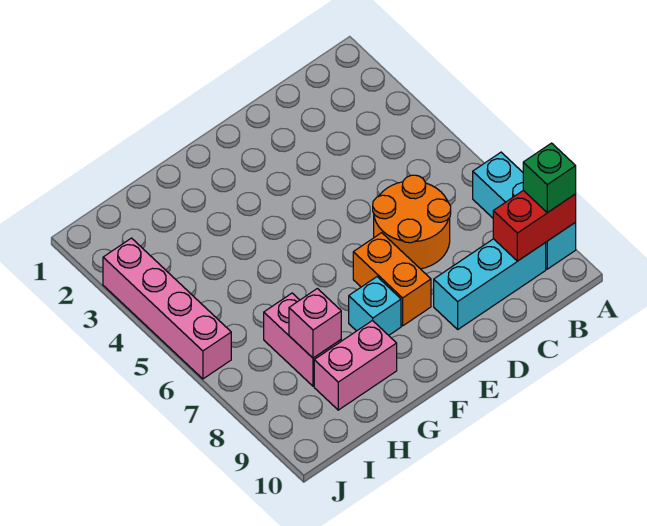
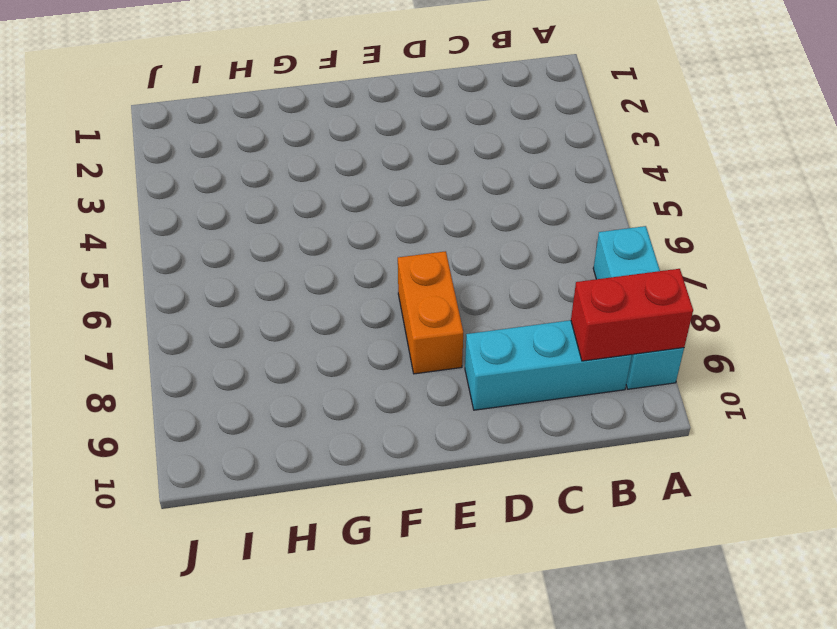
none -> orange round brick C6:D7 level 1
none -> cyan brick F8 level 1

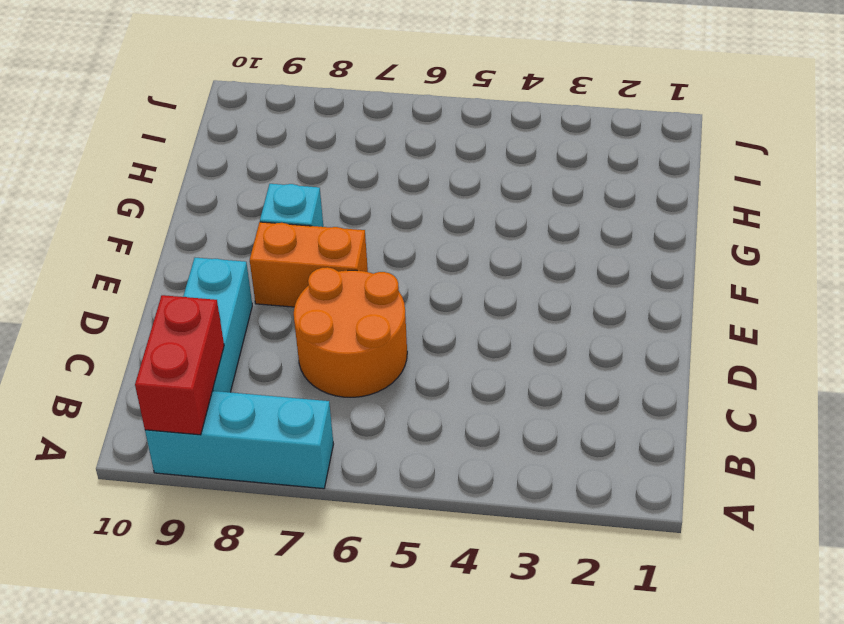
none -> pink brick G9:H9 level 1
none -> pink brick H7:H8 level 1

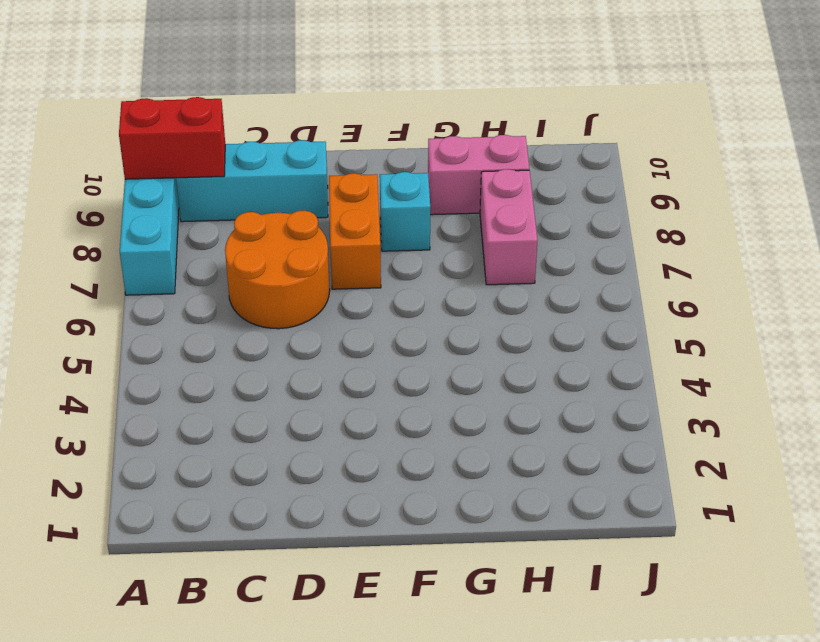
none -> pink brick J3:J6 level 1
none -> pink brick H8 level 2

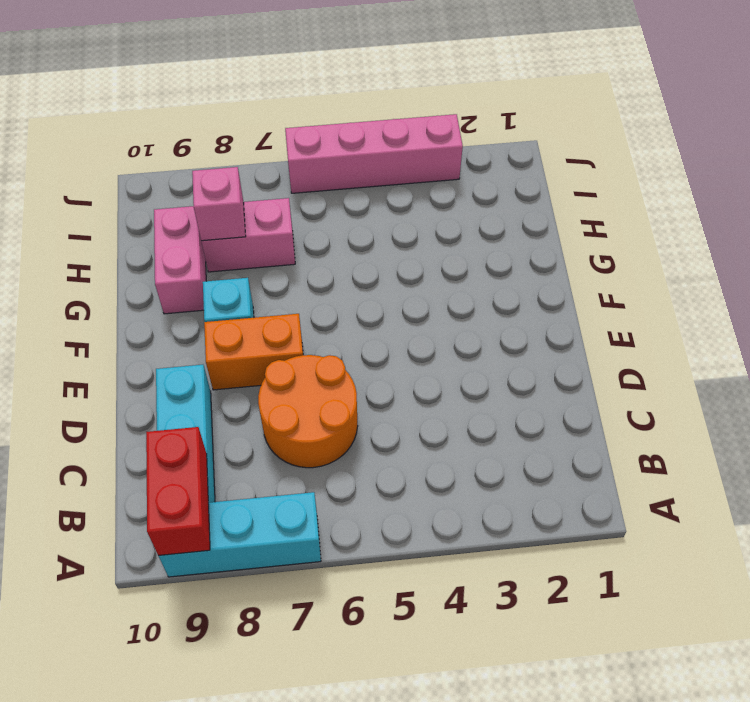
none -> green brick A9 level 3

